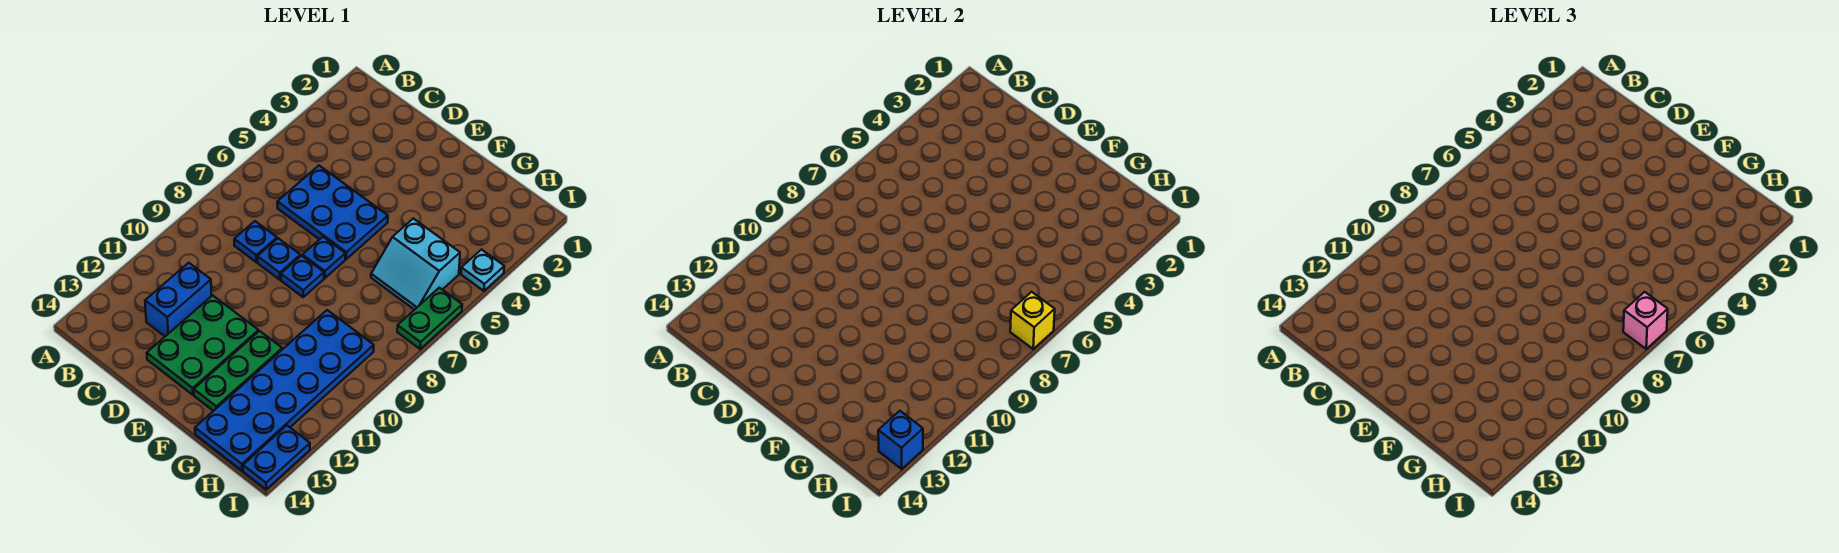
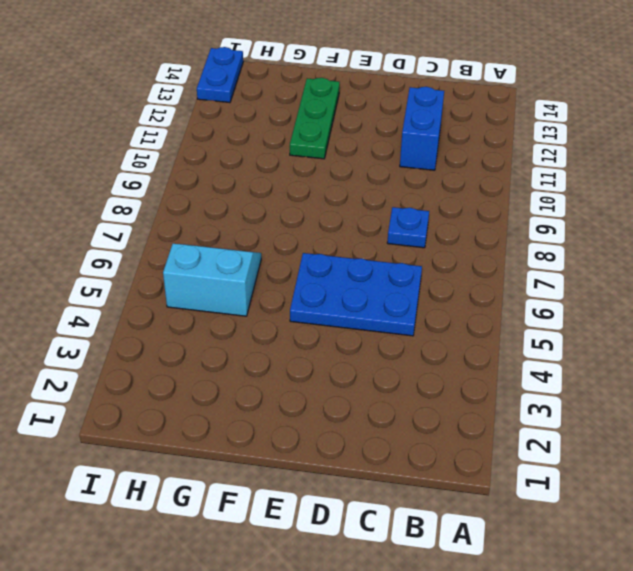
none -> blue plate D8 level 1
none -> green plate D11:E13 level 1
none -> blue plate E7 level 1

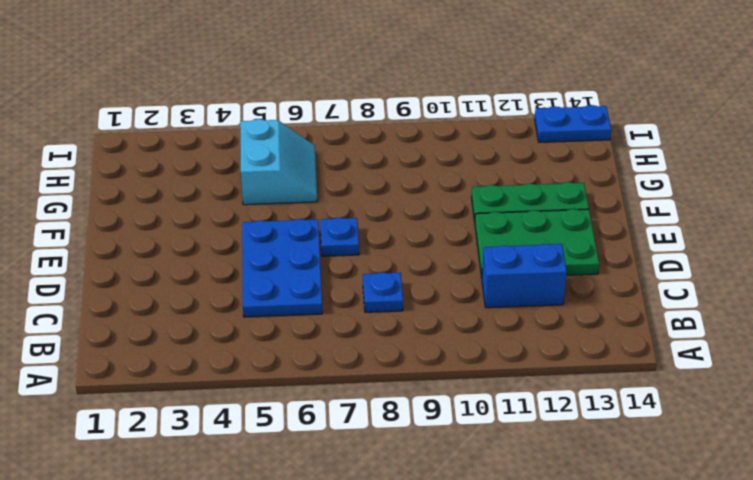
none -> blue plate D8 level 1
none -> blue plate E8 level 1
none -> blue plate G9:H14 level 1

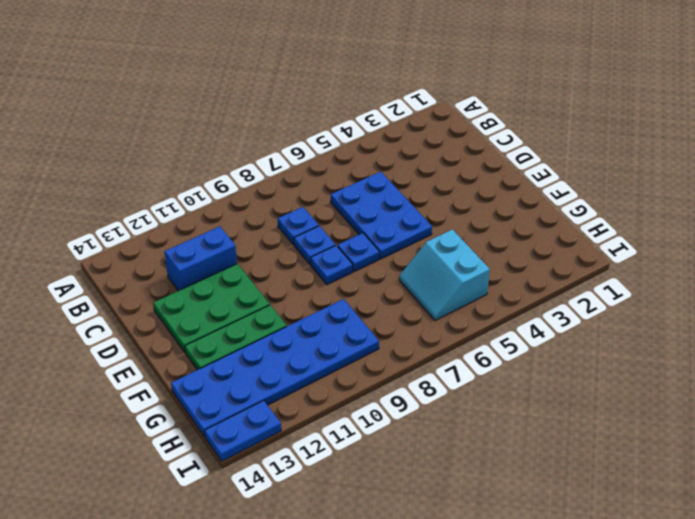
none -> cyan plate I4 level 1
none -> green plate I6:I7 level 1
none -> yellow brick I7 level 2

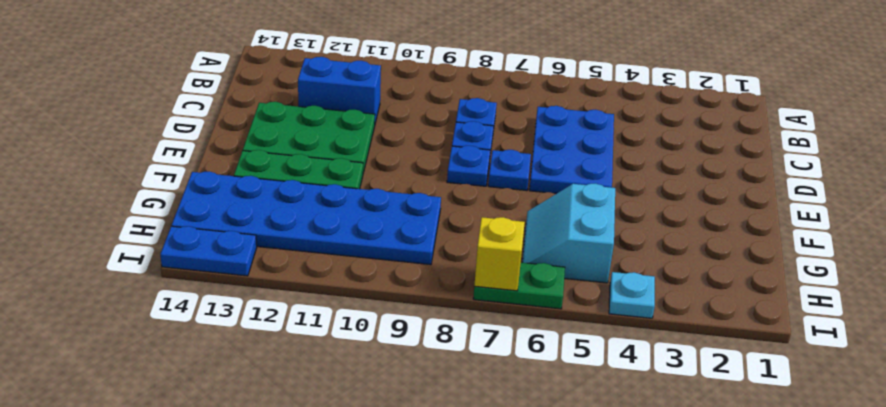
none -> blue brick I13 level 2
none -> pink brick I7 level 3

